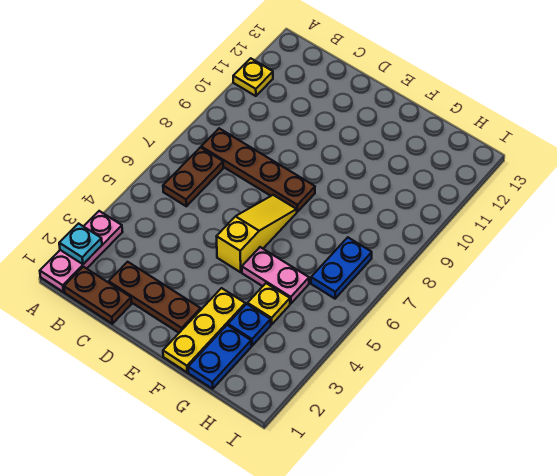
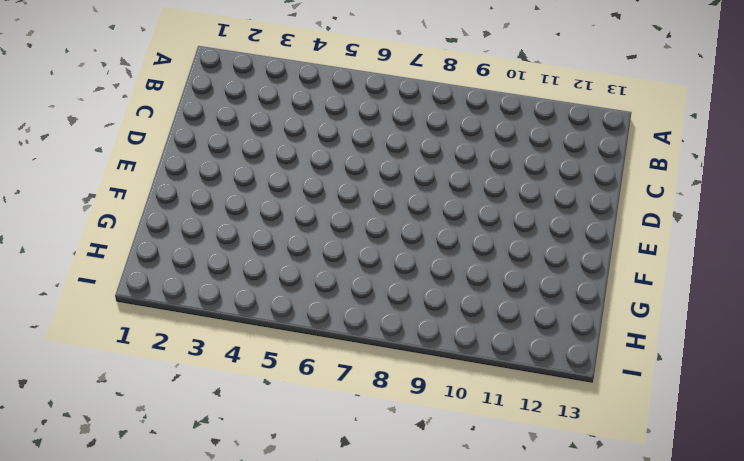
none -> pink plate A1:A3 level 1
none -> yellow plate A11 level 1
none -> brown plate B1:C1 level 1

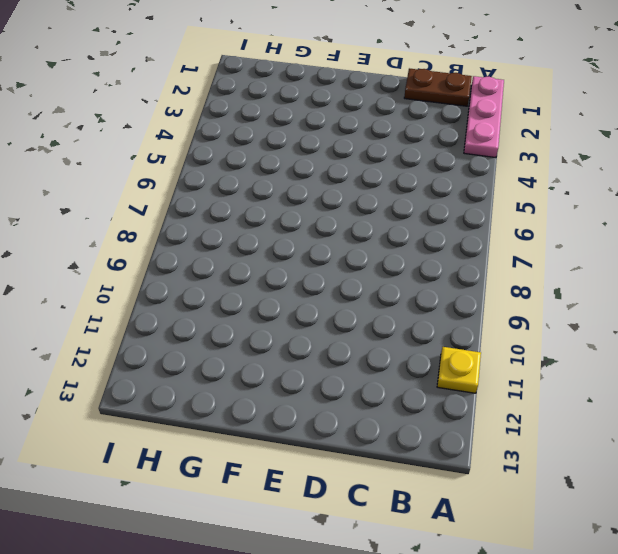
none -> brown plate B6:B7 level 1
none -> brown plate B8:E8 level 1
none -> brown plate C2:E2 level 1

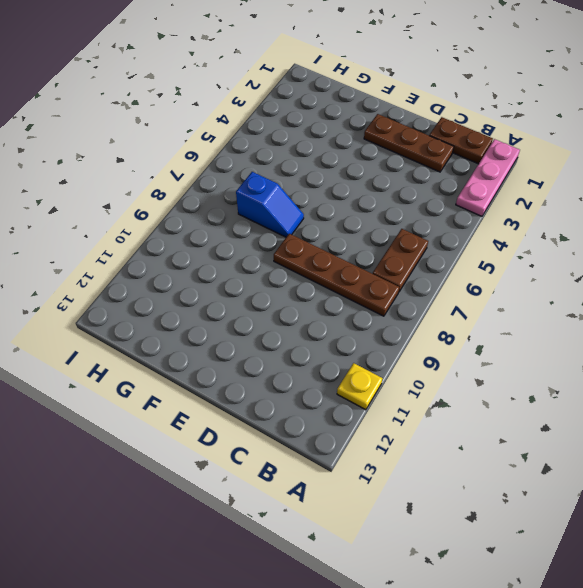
blue slope F7:G7 level 1 top G -> none
none -> yellow slope E5:E7 level 1 top 5
none -> yellow plate F1:F3 level 1
none -> pink plate F5:G5 level 1

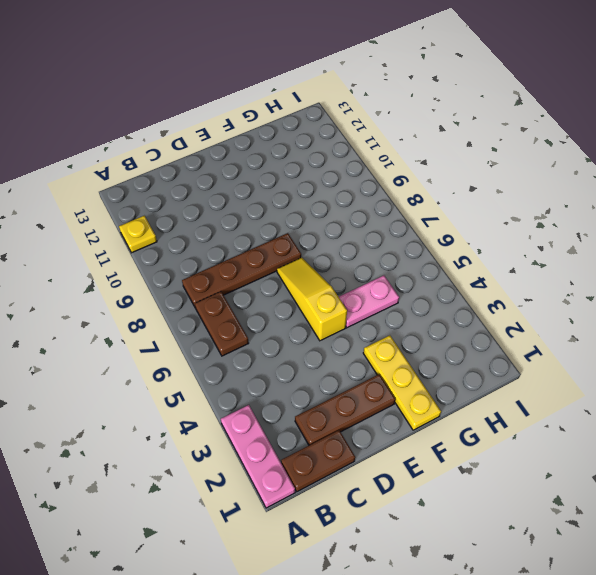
none -> blue plate G1:G2 level 1
none -> blue plate G3 level 1
none -> yellow plate G4 level 1

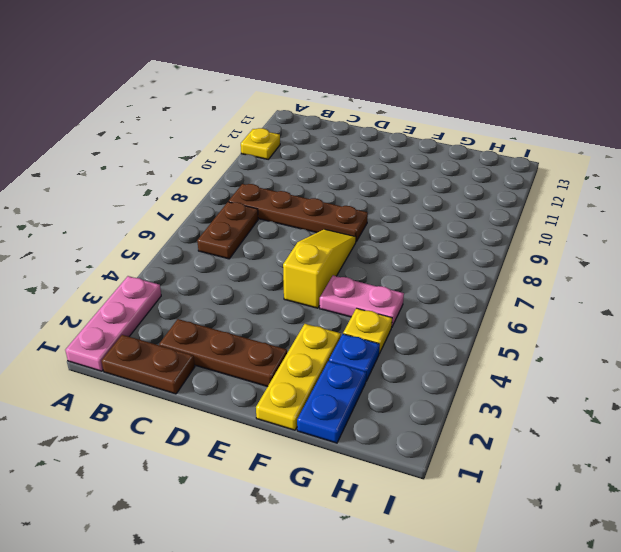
none -> blue plate H6:H7 level 1
none -> cyan plate A2 level 2

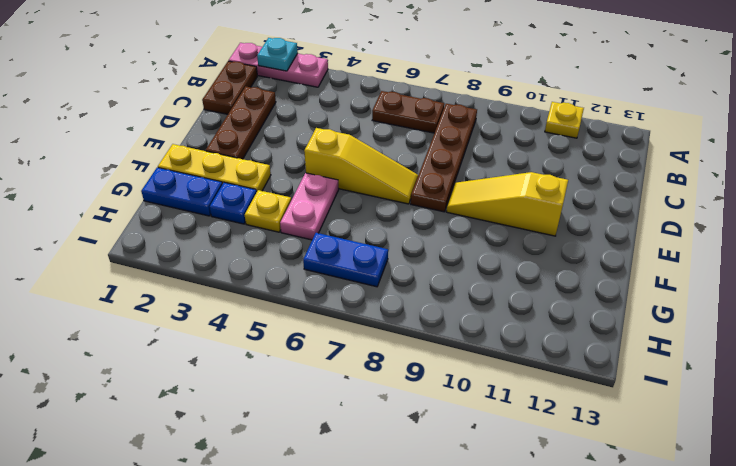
yellow slope E9:E11 level 1 top 11 -> none

